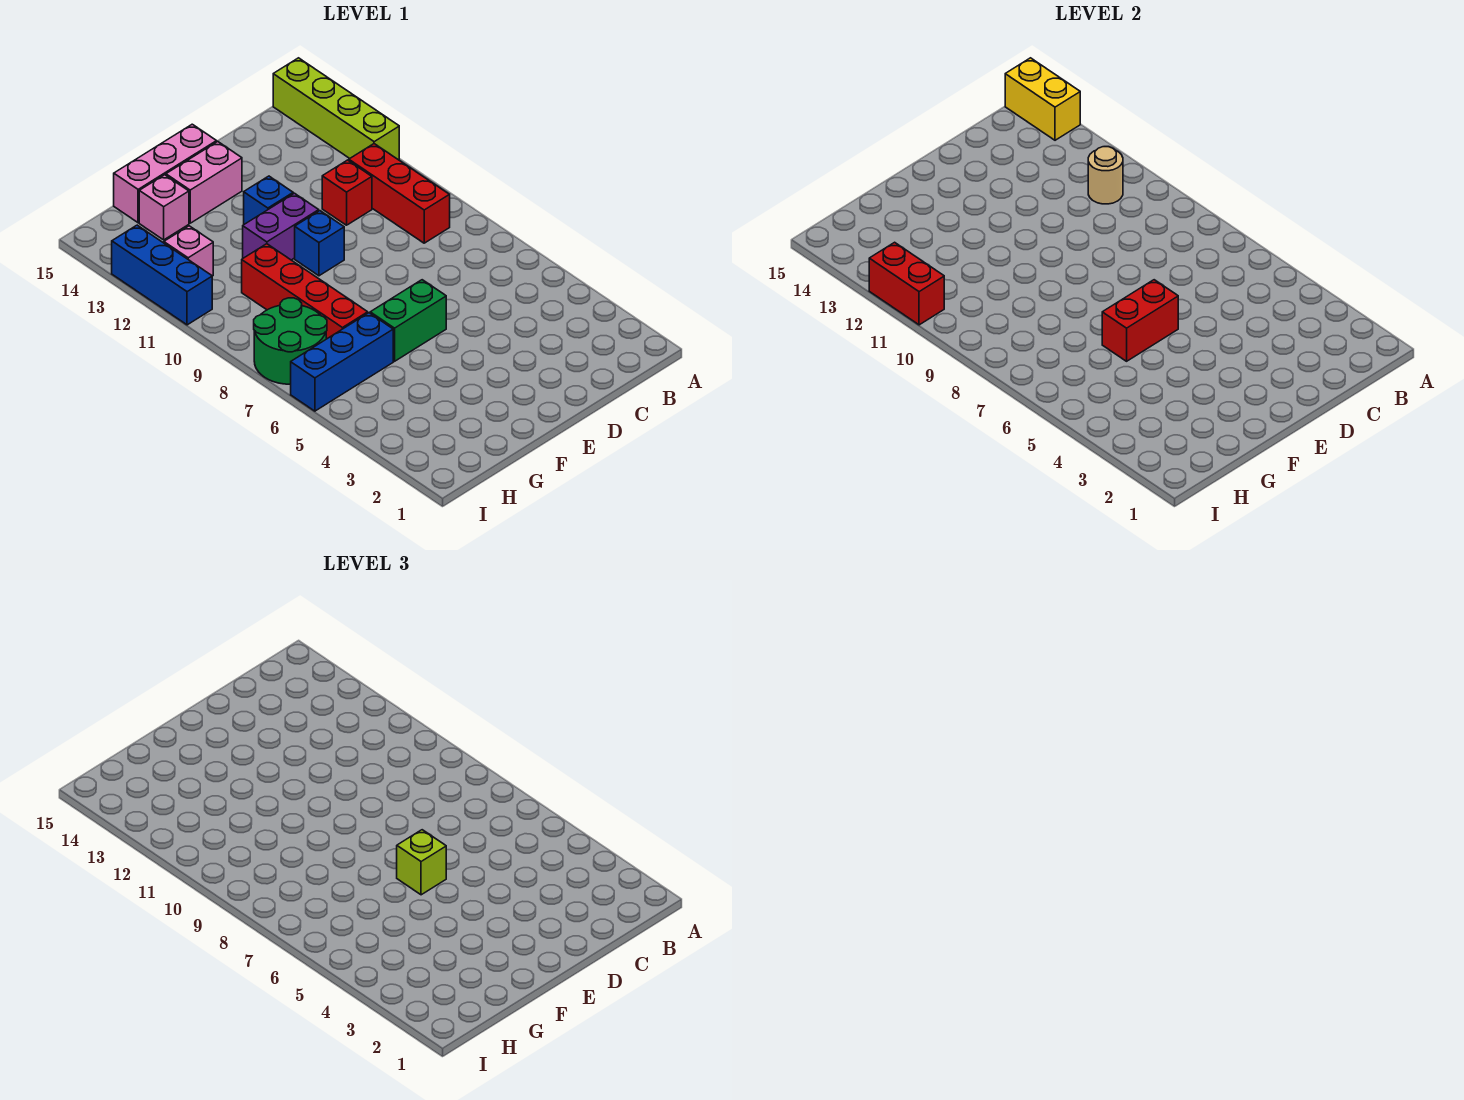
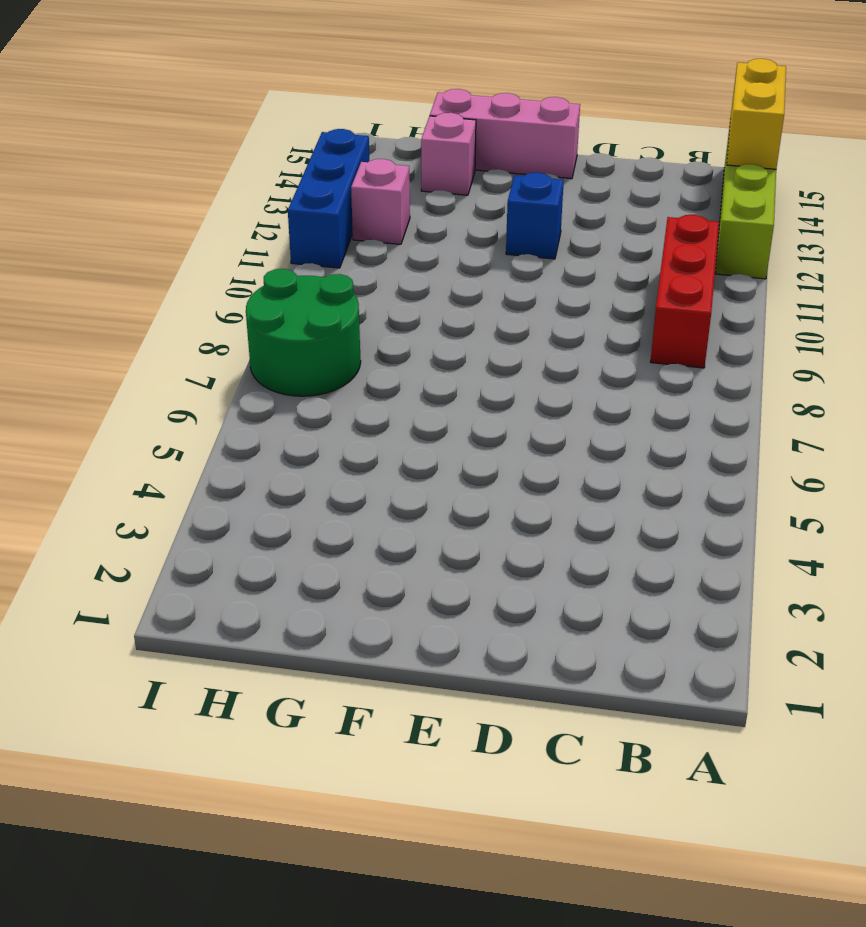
none -> red brick C11 level 1
none -> green brick E6:F6 level 1
none -> blue brick E10 level 1

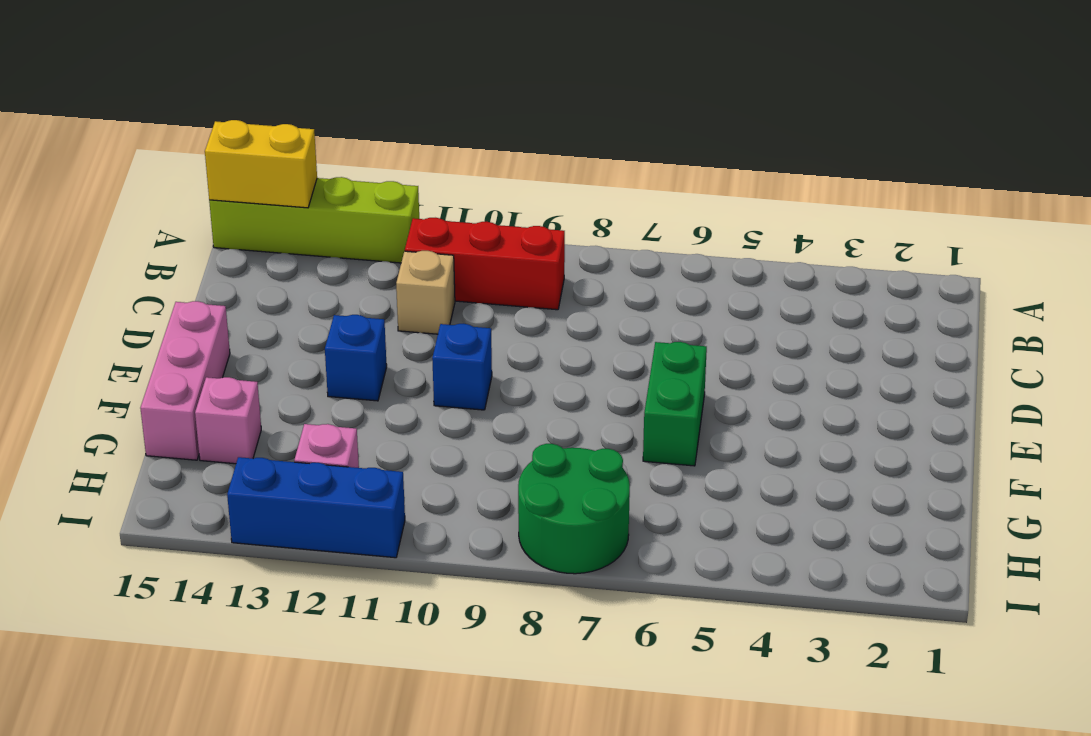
tan brick C11 level 1 -> red brick C11 level 1
none -> purple brick E11:F11 level 1
none -> pink brick E14:F14 level 1
none -> blue brick G6:I6 level 1

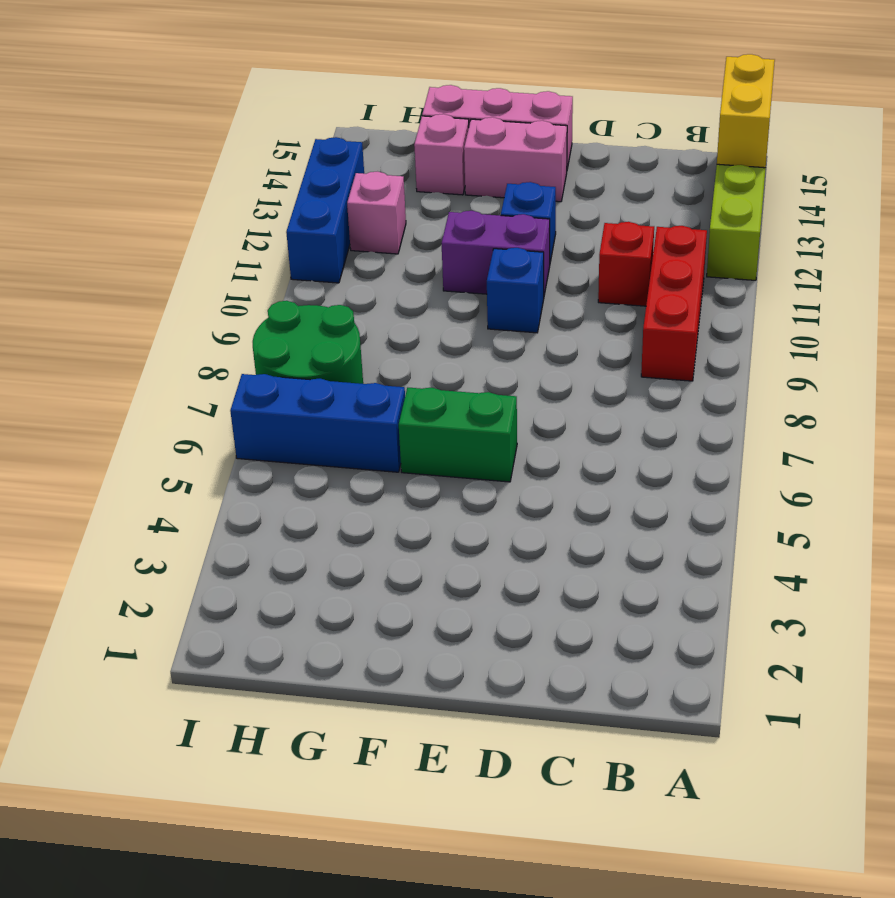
none -> red brick G7:G10 level 1
none -> tan round brick B11 level 2
none -> red brick E6:F6 level 2

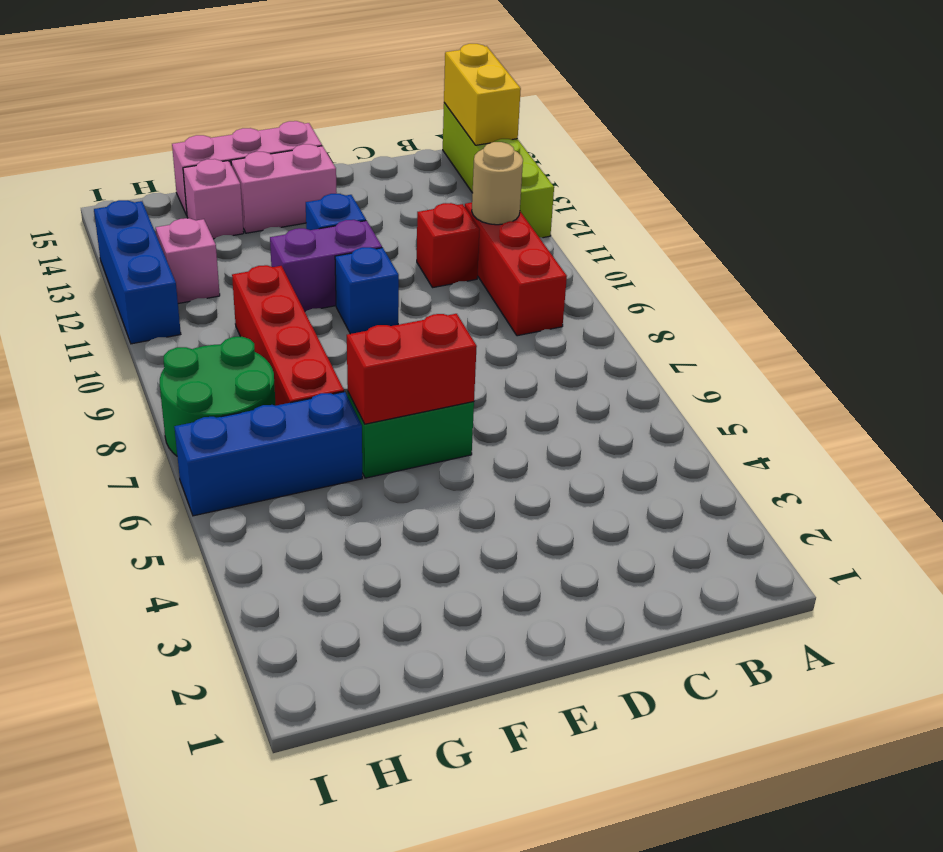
none -> red brick I11:I12 level 2
none -> lime brick E6 level 3

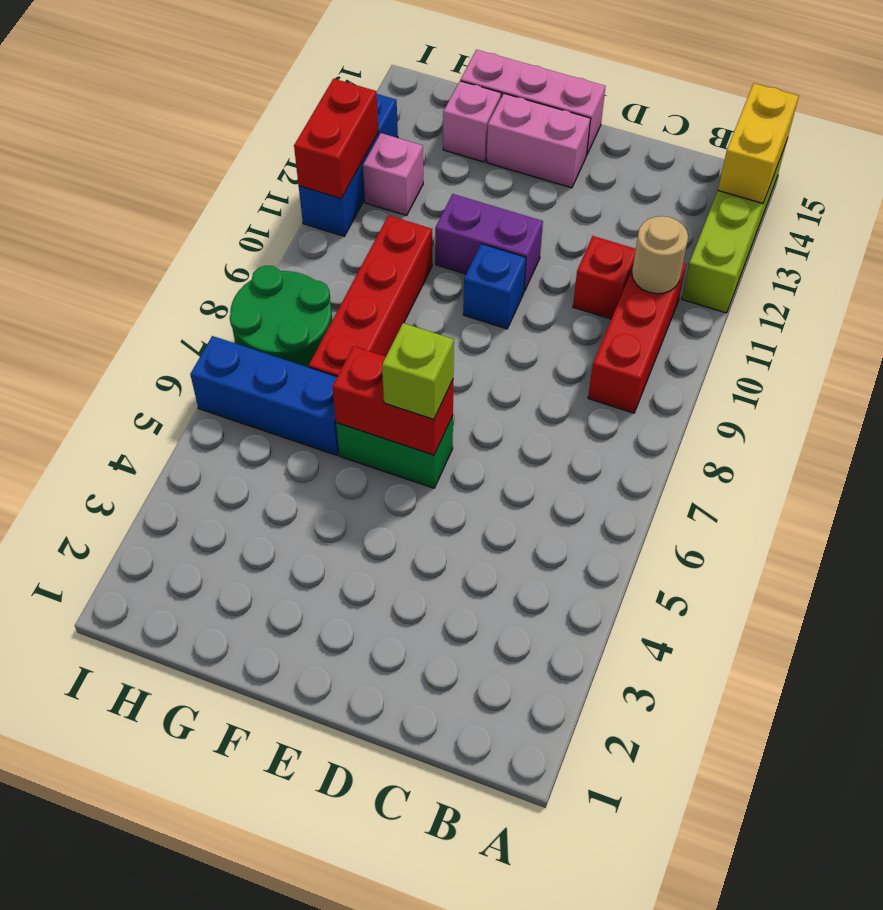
none -> blue brick E12 level 1

